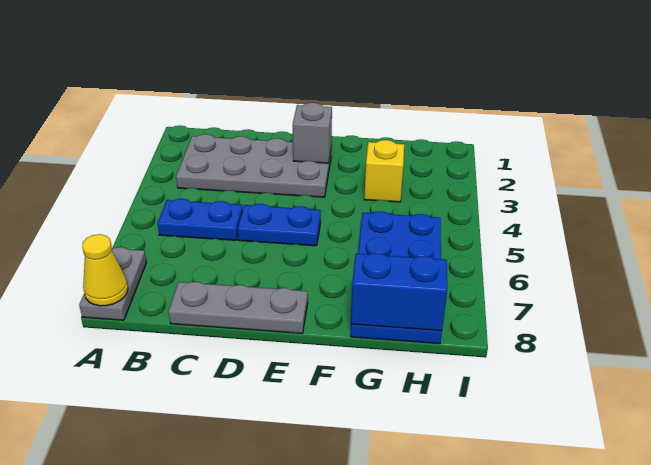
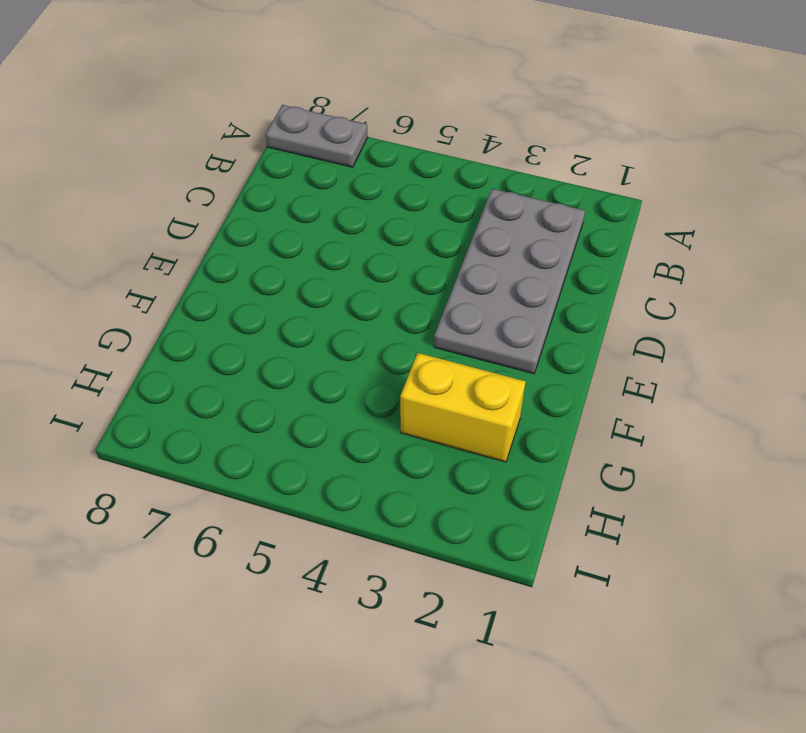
yellow brick G2:G3 level 1 -> yellow brick G3 level 1
none -> blue plate B5:C5 level 1
none -> grey plate C8:E8 level 1

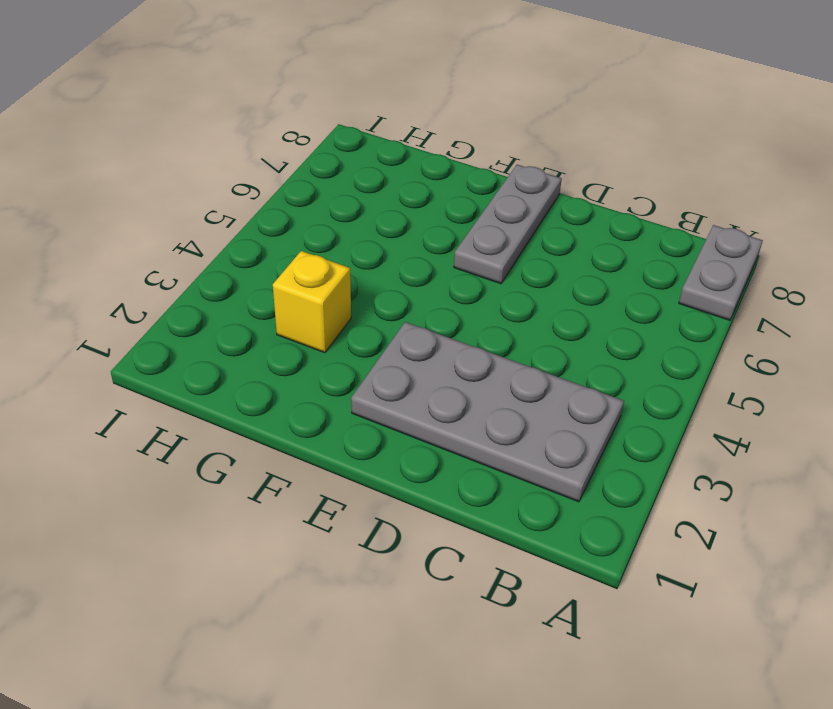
grey plate E6:E8 level 1 -> grey plate C8:E8 level 1
none -> blue plate B5:C5 level 1
none -> blue plate D5:E5 level 1

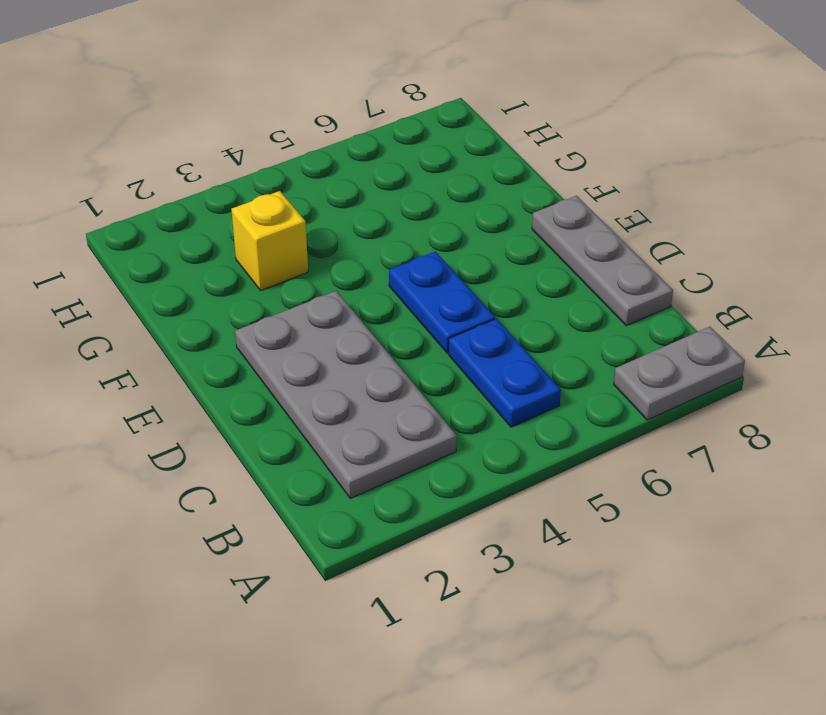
none -> blue plate G5:H8 level 1
none -> yellow cone A8 level 2

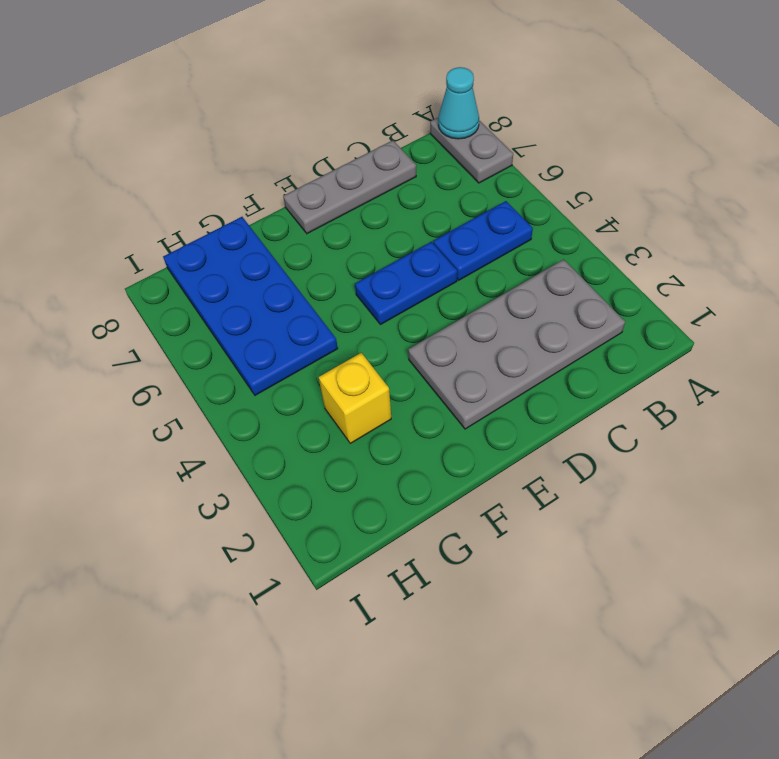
cyan cone A8 level 2 -> yellow cone A8 level 2
none -> grey brick E2 level 2
none -> blue brick G8:H8 level 2

